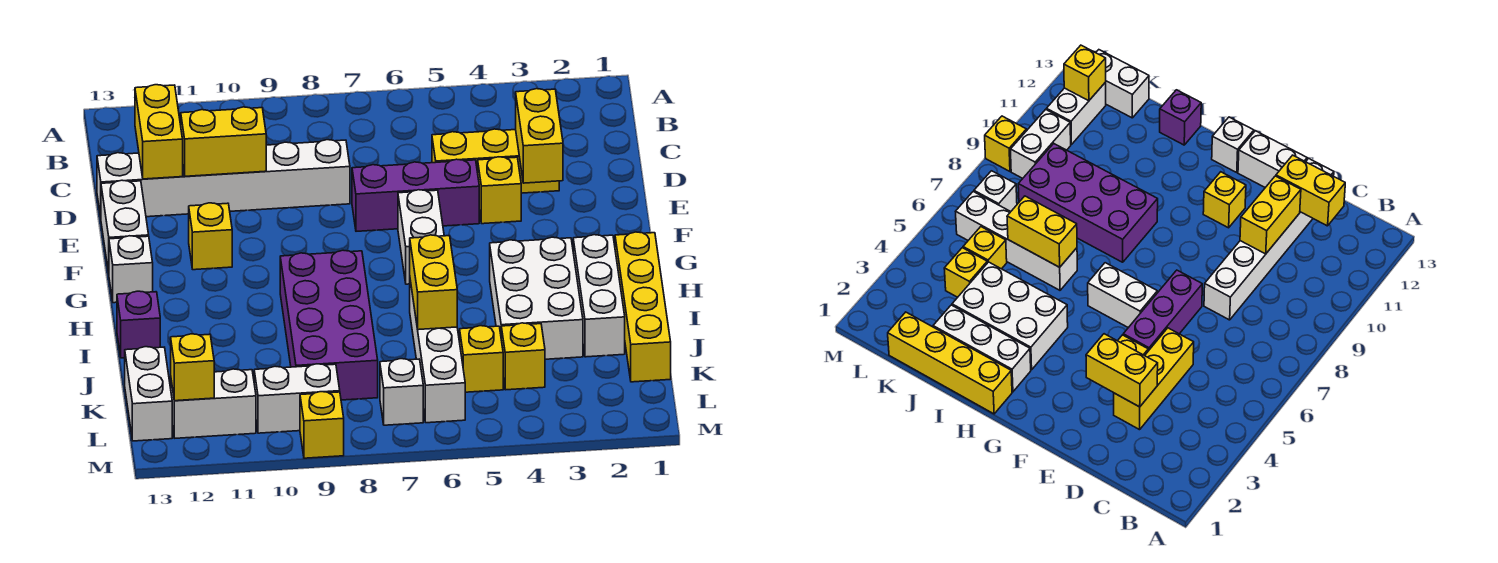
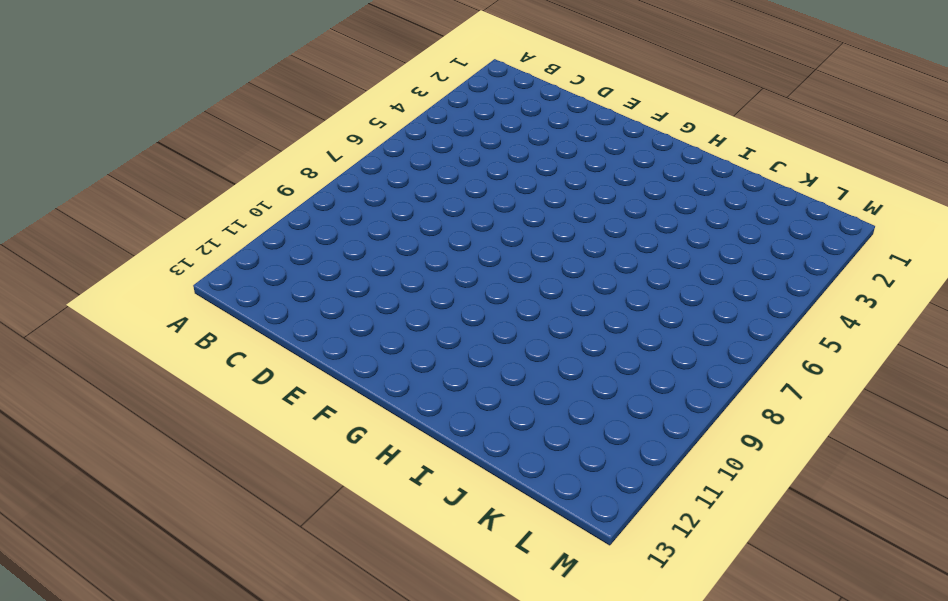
none -> yellow brick D3:D5 level 1
none -> white brick D8:D13 level 1
none -> yellow brick E4 level 1

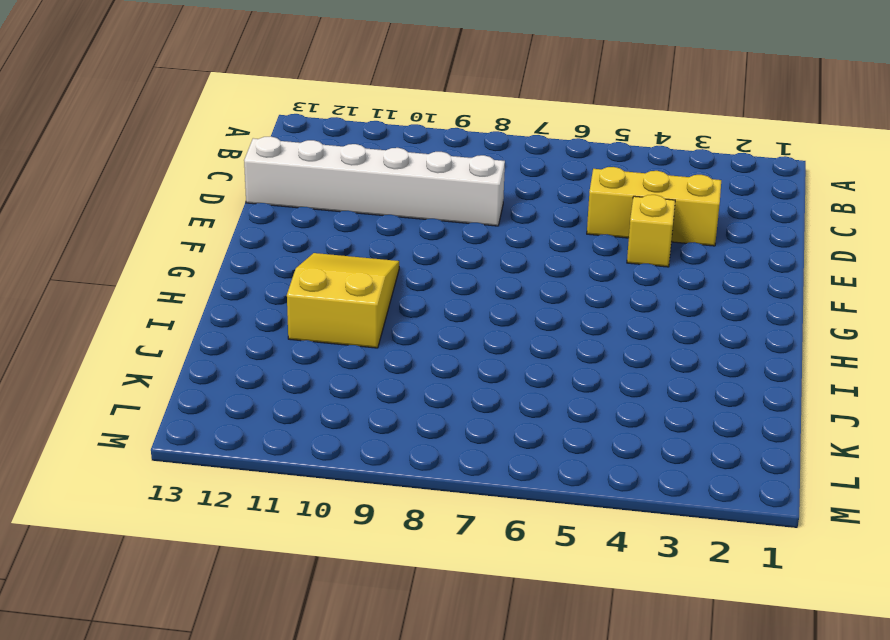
yellow slope G10:I11 level 1 top I -> none
none -> purple brick E5:E7 level 1
none -> white brick E13:F13 level 1
none -> white brick F6:G6 level 1

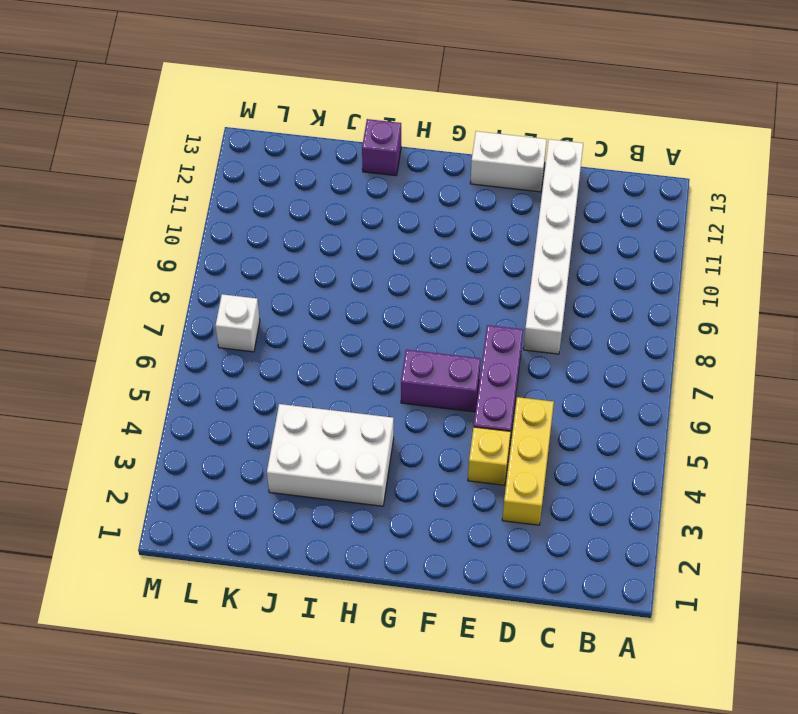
purple brick F6:G6 level 1 -> white brick F6:G6 level 1
none -> yellow brick F11 level 1
none -> white brick G13 level 1
none -> yellow brick H1:K1 level 1

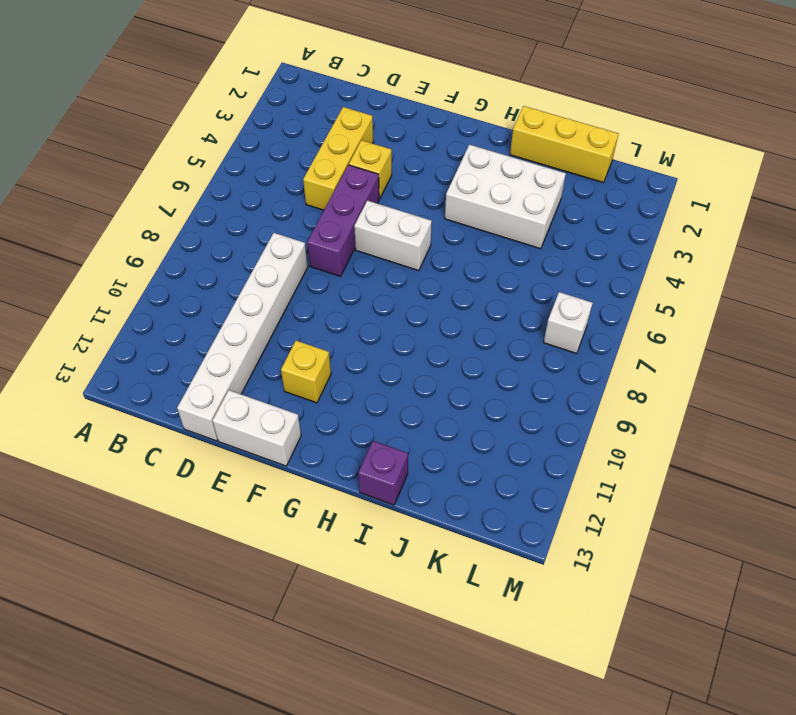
yellow brick I1:K1 level 1 -> yellow brick H1:K1 level 1
none -> white brick G13 level 1
none -> white brick H2:J2 level 1
none -> purple brick H8:K9 level 1

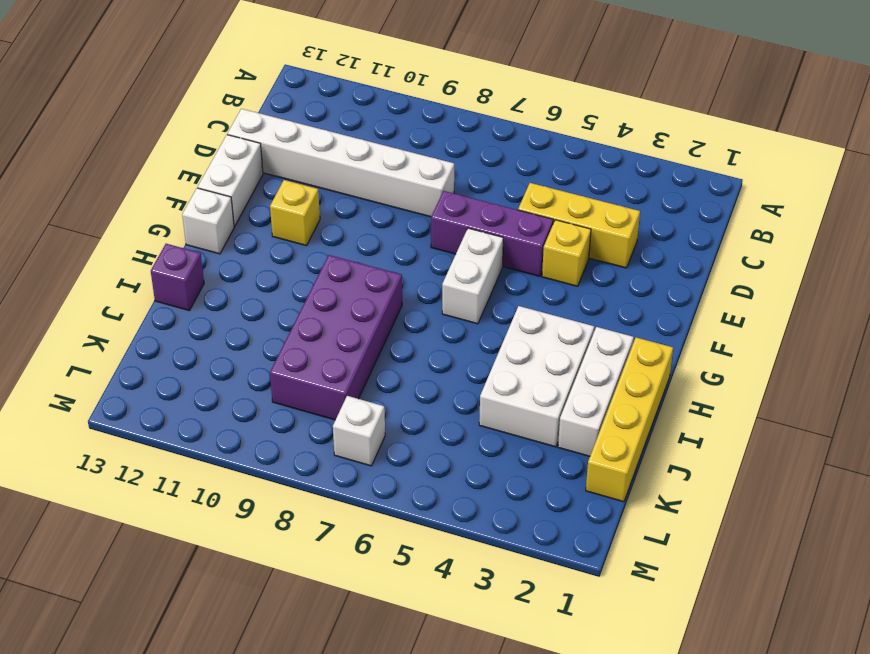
none -> white brick I6:L6 level 1
none -> yellow brick K4 level 1
none -> yellow brick K5 level 1

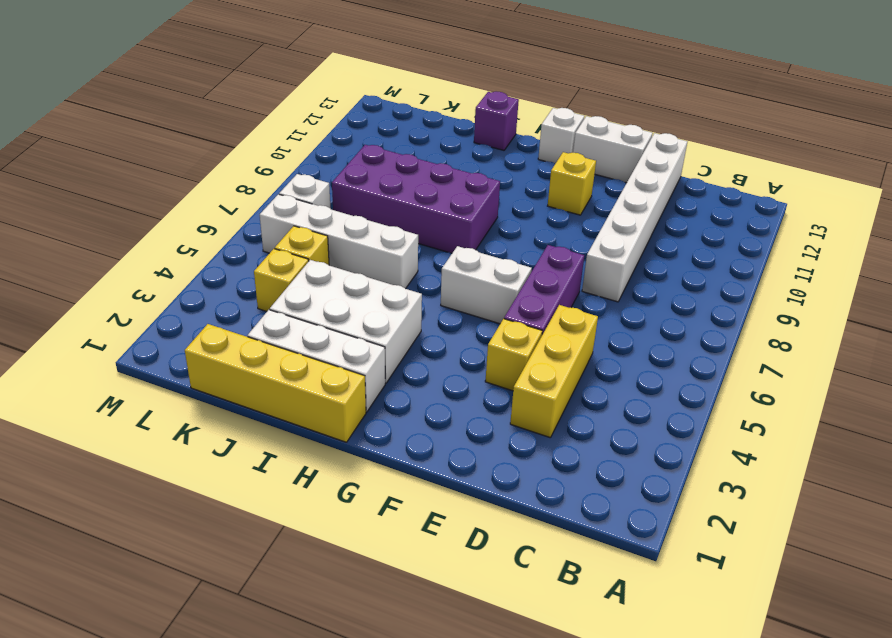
none -> white brick K13:L13 level 1
none -> white brick L9:L10 level 1
none -> white brick L11:L12 level 1

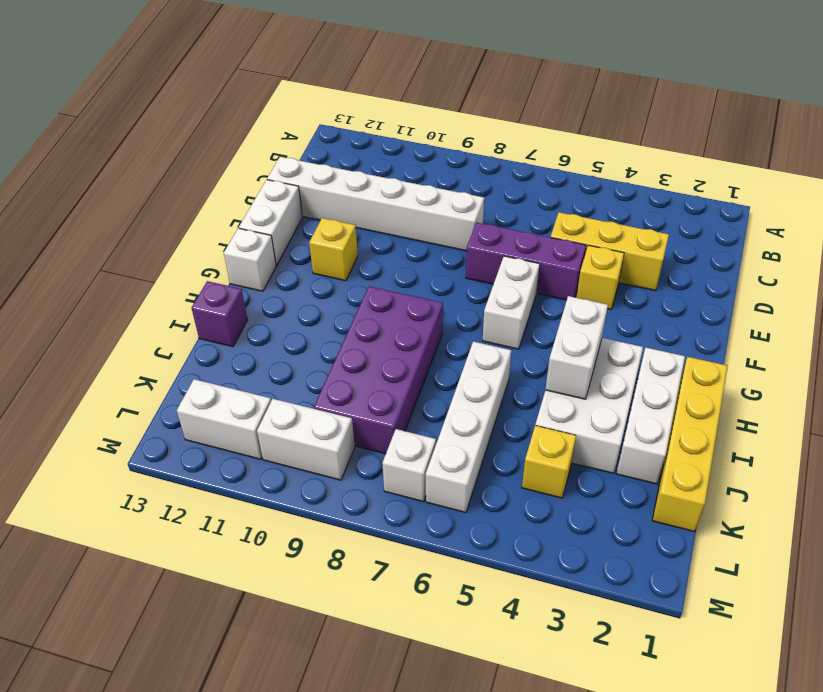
white brick H4:I4 level 2 -> white brick K13:L13 level 1
none -> yellow brick K5 level 1
none -> yellow brick M9 level 1
none -> yellow brick C12:D12 level 2

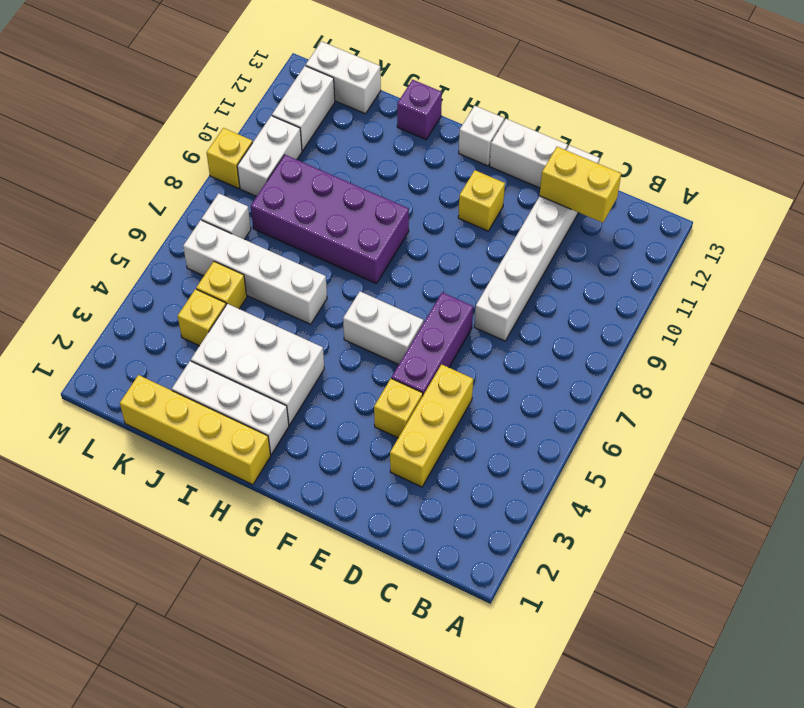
none -> yellow brick D3:E3 level 2
none -> yellow brick D10:D11 level 2
none -> yellow brick I6:J6 level 2

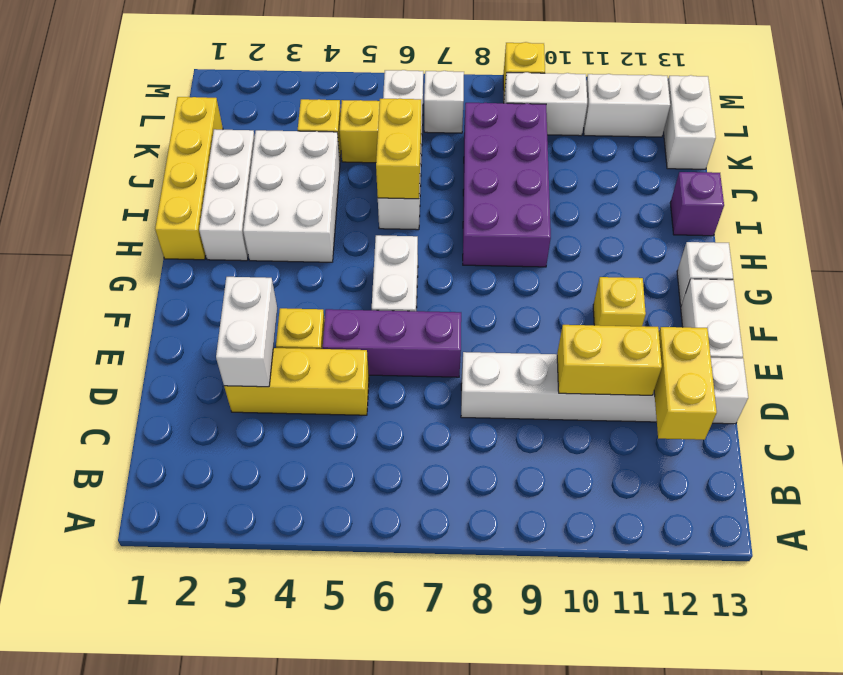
white brick D3:E3 level 2 -> yellow brick D3:E3 level 2
none -> yellow brick L12 level 2

